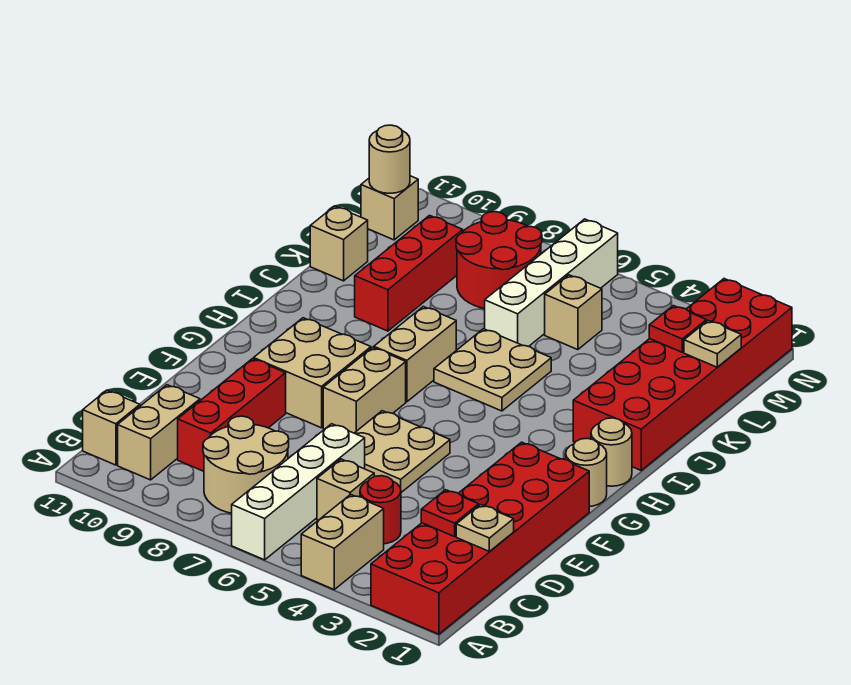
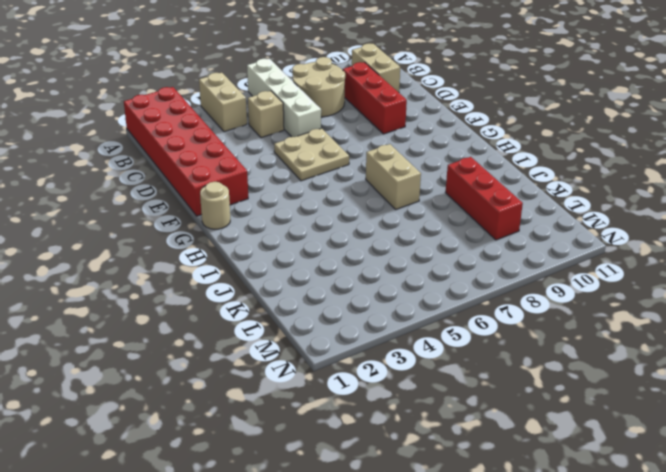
none -> tan brick B11 level 1
none -> red round brick C4 level 1
none -> tan brick F7:G7 level 1

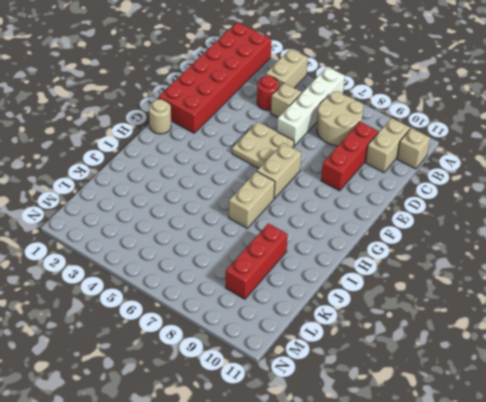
none -> tan brick F8:G9 level 1
none -> tan round brick H1 level 1
none -> red brick I1:N2 level 1

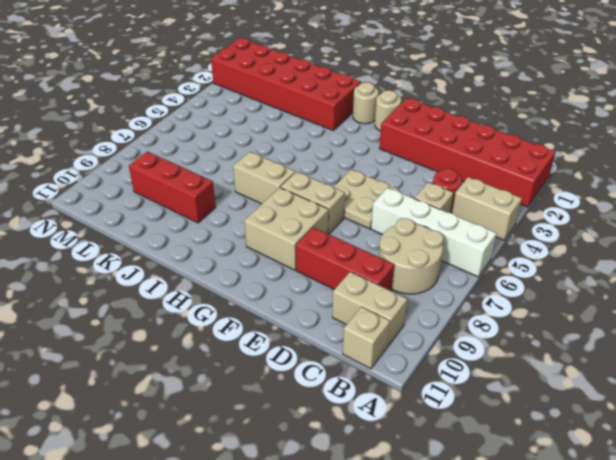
none -> tan plate I5:J6 level 1
none -> white brick K6:N6 level 1
none -> tan brick K11 level 1

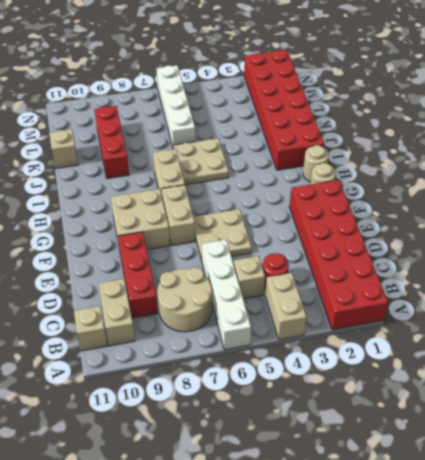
none -> tan brick L5 level 1
none -> red round brick L7:M8 level 1
none -> tan brick M11 level 1

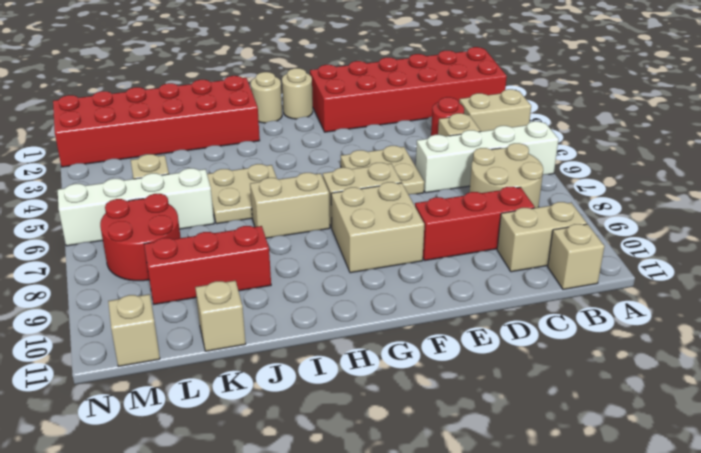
none -> tan plate C1 level 2
none -> red plate C2 level 2
none -> tan plate L1 level 2

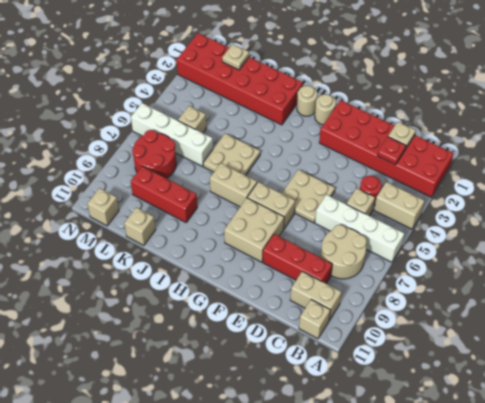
none -> red plate L2 level 2
none -> tan round brick M11 level 2

